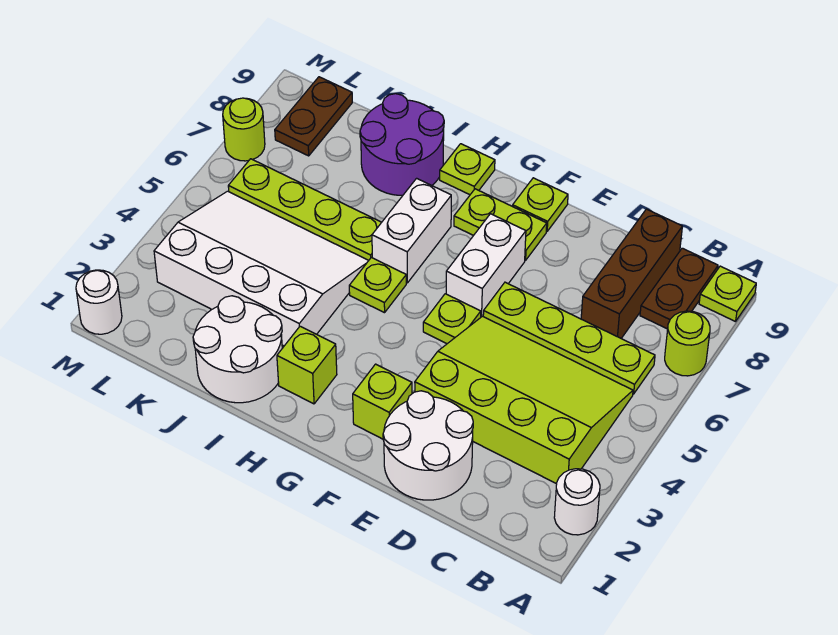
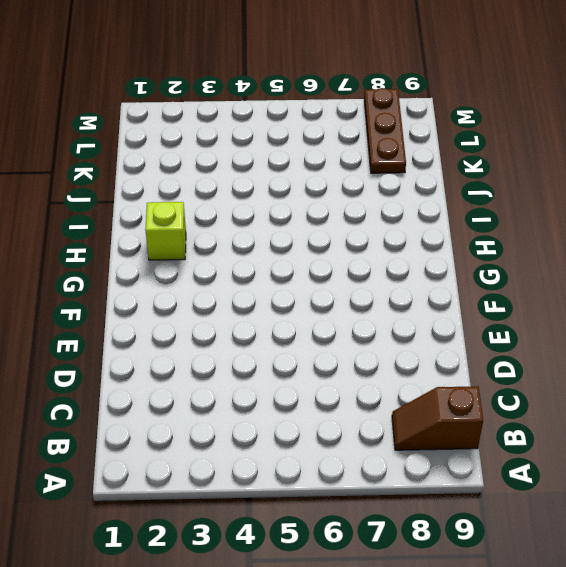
brown slope B8:B9 level 1 top 9 -> brown plate B8:B9 level 1
brown plate K8:M8 level 1 -> brown plate L8:L9 level 1
none -> white round brick A2 level 1
none -> lime round brick A7 level 1
none -> lime plate A9 level 1

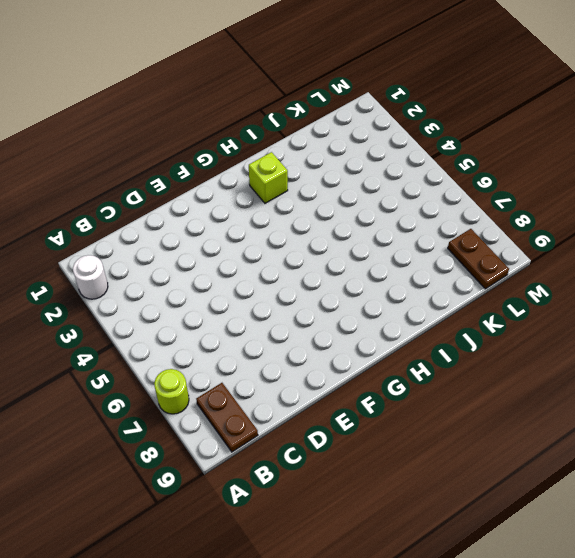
none -> lime plate A9 level 1
none -> lime slope B3:E5 level 1 top 3
none -> lime plate B6:E6 level 1

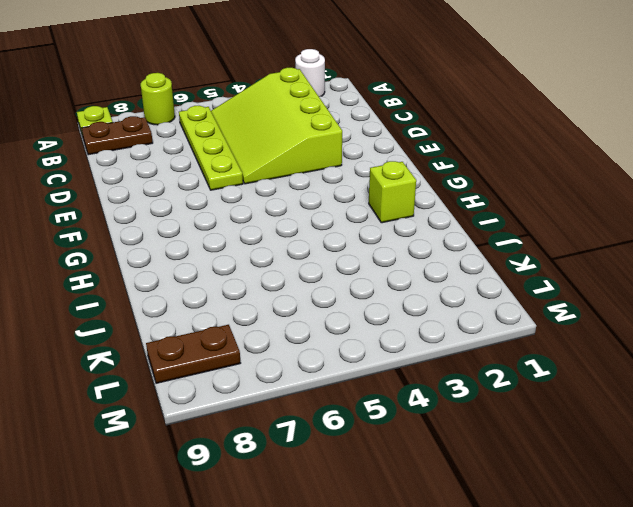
none -> brown brick C7:C9 level 1
none -> white round brick D1:E2 level 1
none -> lime brick F2 level 1

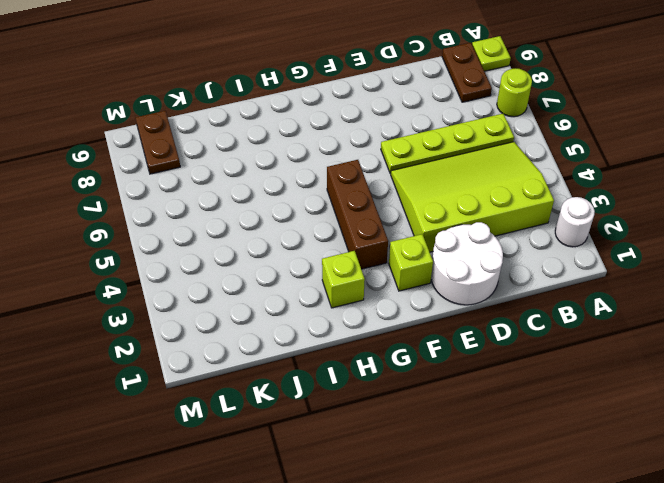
brown brick G3:G5 level 1 -> brown brick C7:C9 level 1
none -> lime plate F5 level 1
none -> white brick F6:F7 level 1
none -> lime plate F8:G8 level 1

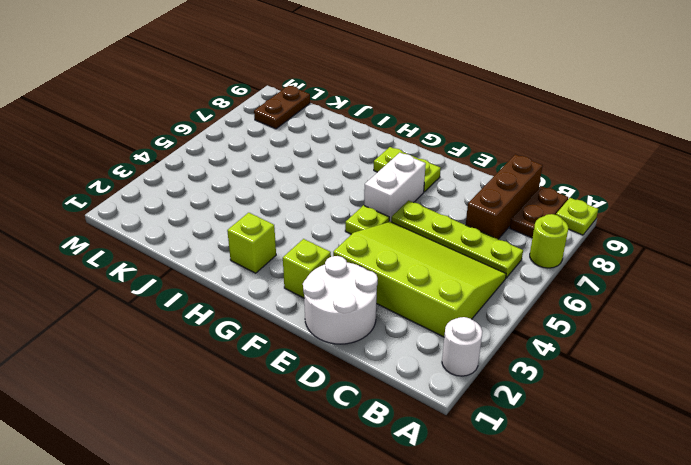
none -> lime plate F9 level 1
none -> lime plate H5 level 1
none -> white brick H6:H7 level 1

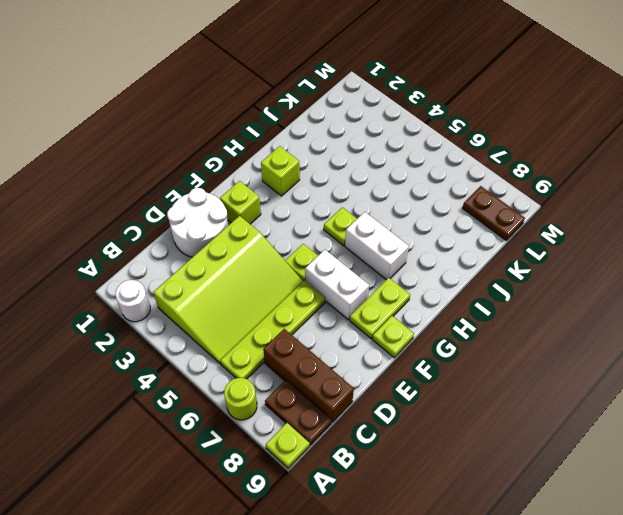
none -> lime plate H9 level 1
none -> white round brick I1:J2 level 1
none -> white slope I3:L5 level 1 top 3

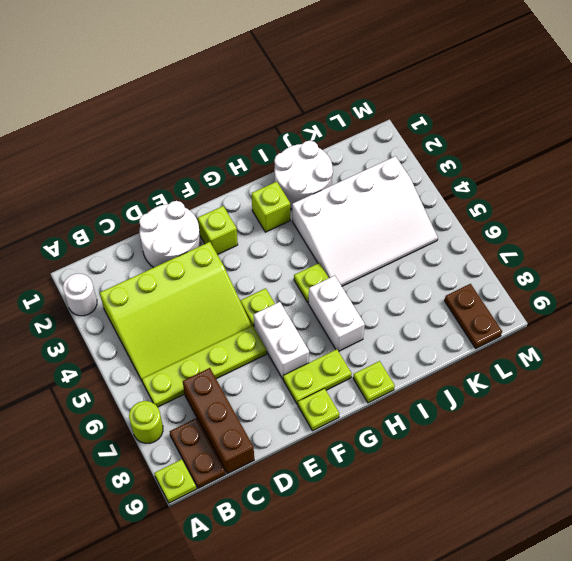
none -> lime plate I6:L6 level 1
none -> purple round brick I8:J9 level 1
none -> white round brick M1 level 1

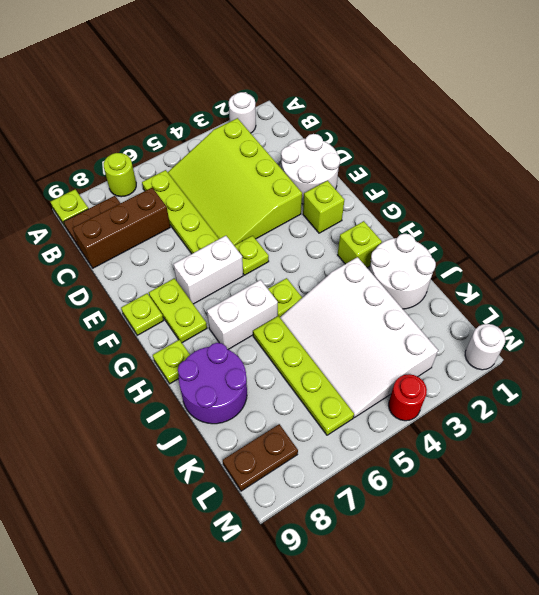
red round brick M4 level 1 -> none
none -> lime round brick M7 level 1

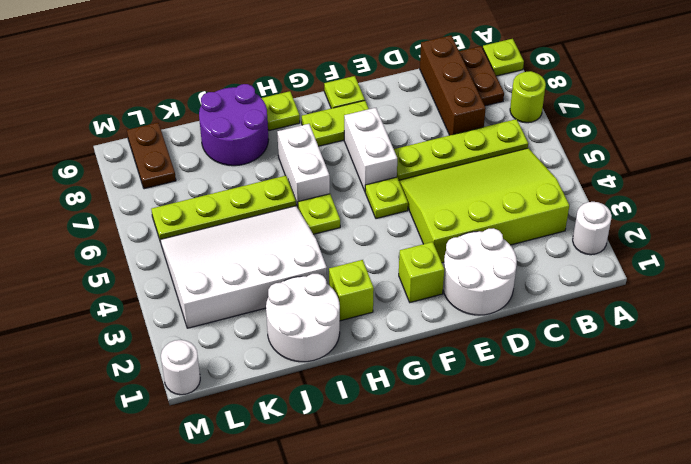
none -> lime round brick M7 level 1

